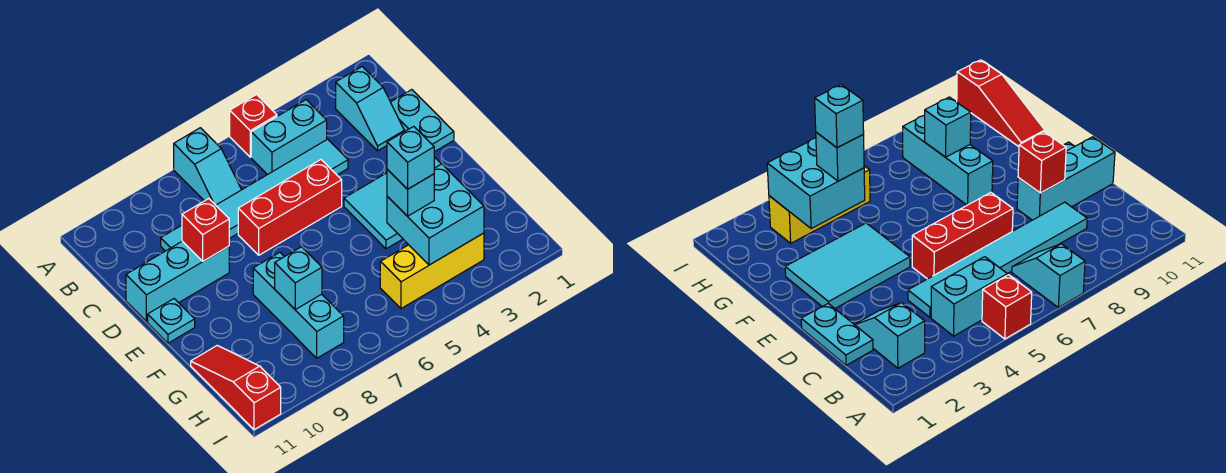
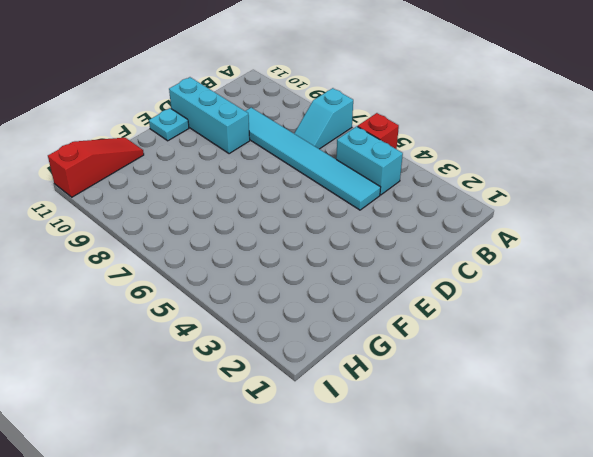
none -> cyan slope B2:C2 level 1 top B
none -> cyan plate C1:D1 level 1
none -> red brick D5:D7 level 1

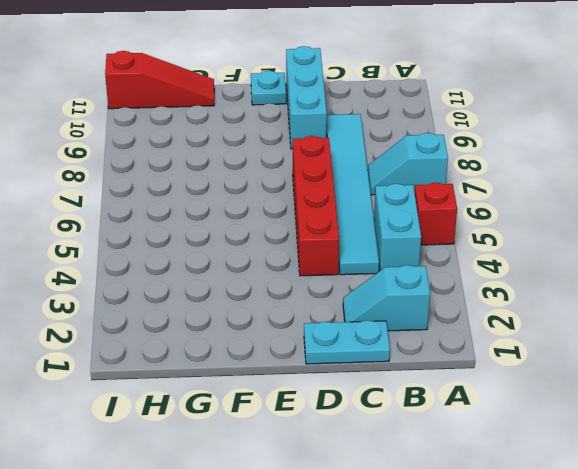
red brick D4:D7 level 1 -> red brick D5:D7 level 1
none -> cyan tile E2:F4 level 1
none -> cyan brick F8:H8 level 1
none -> yellow brick H3:H5 level 1

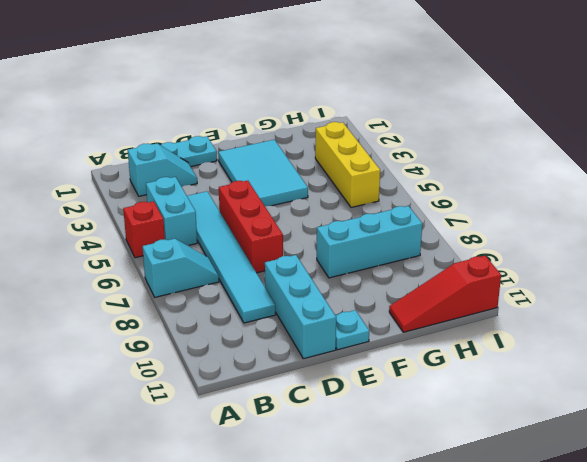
none -> red brick D9 level 2
none -> cyan brick G3:H4 level 2
none -> cyan brick G8 level 2

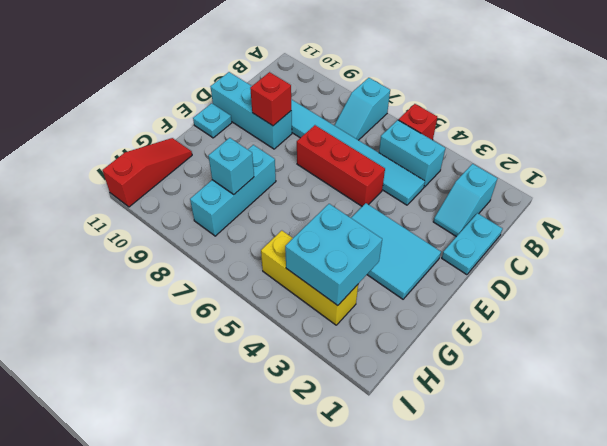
none -> cyan brick G4 level 3
none -> cyan brick G4 level 4

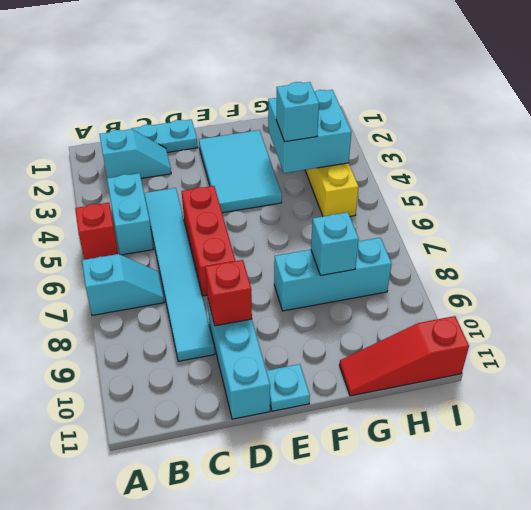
none -> cyan brick G4 level 4

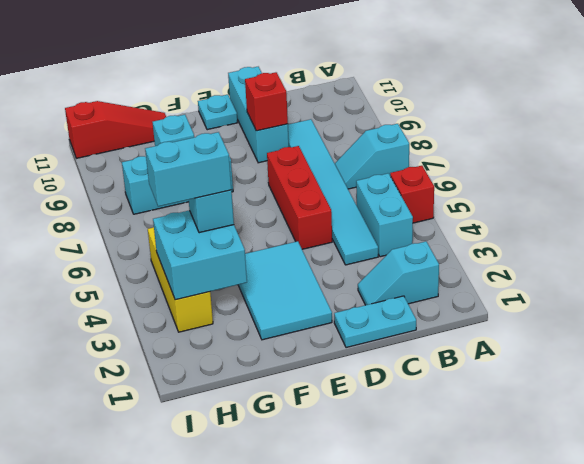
cyan brick G4:H4 level 4 -> cyan brick G4 level 4

